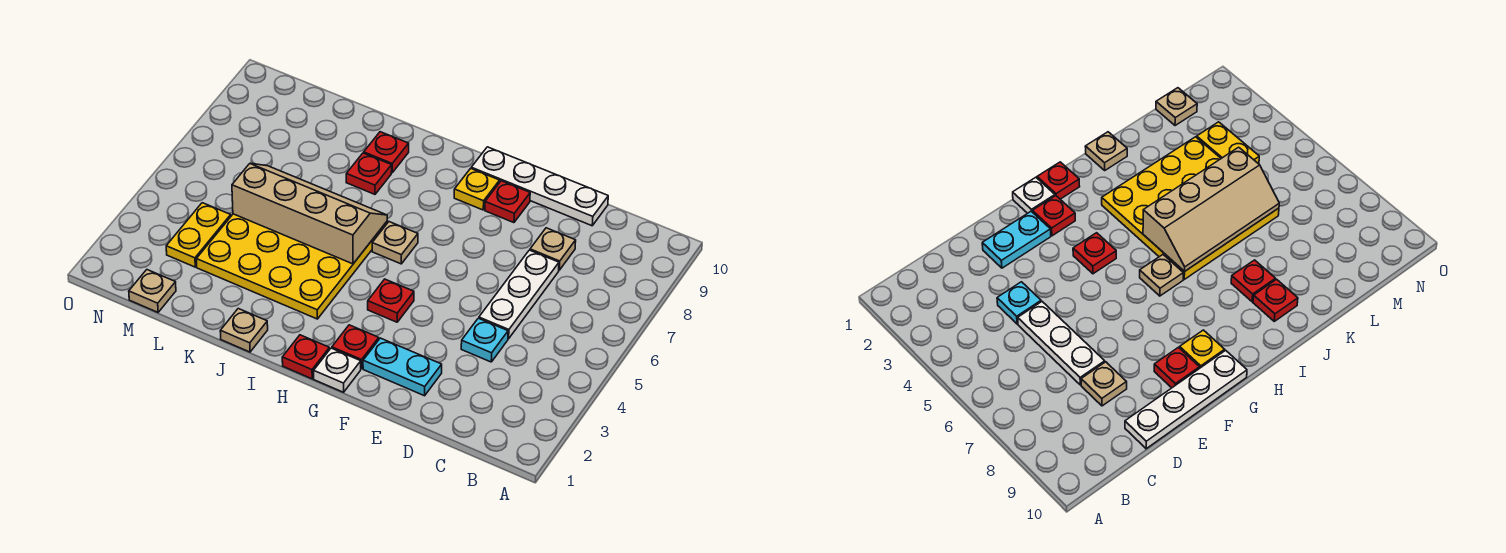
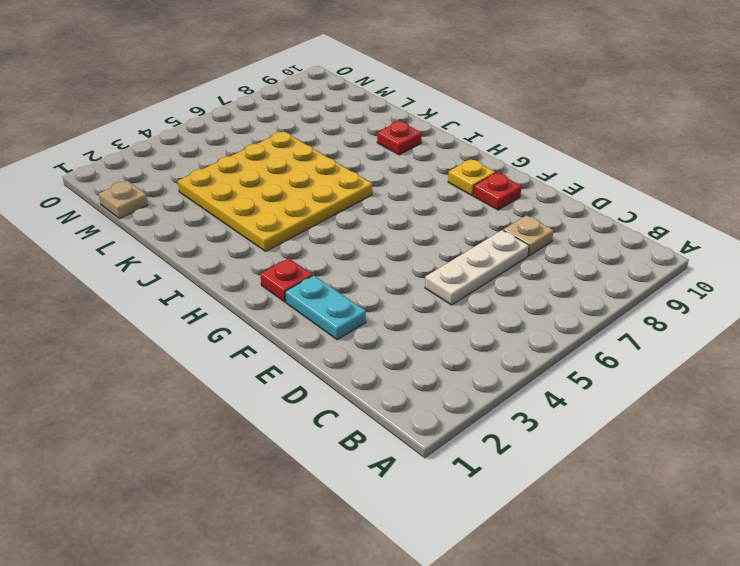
none -> cyan plate D4 level 1
none -> white plate D10:G10 level 1
none -> white plate G1 level 1

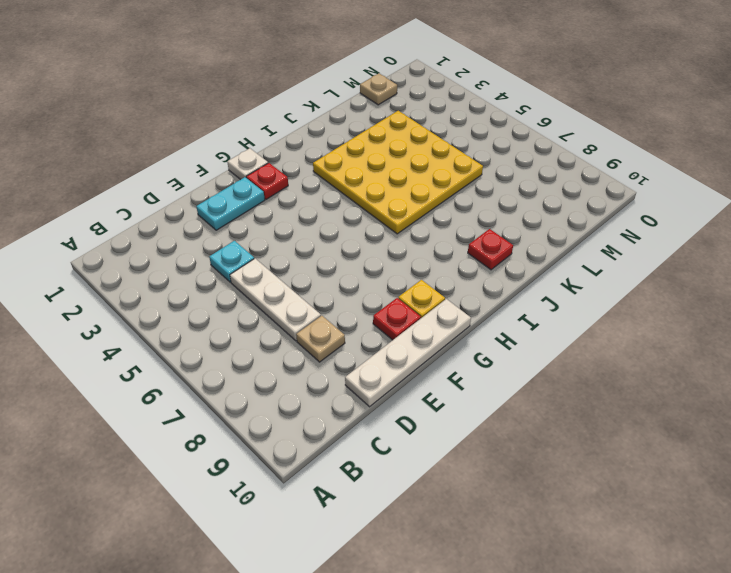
none -> red plate G4 level 1
none -> red plate H1 level 1
none -> tan plate H6 level 1

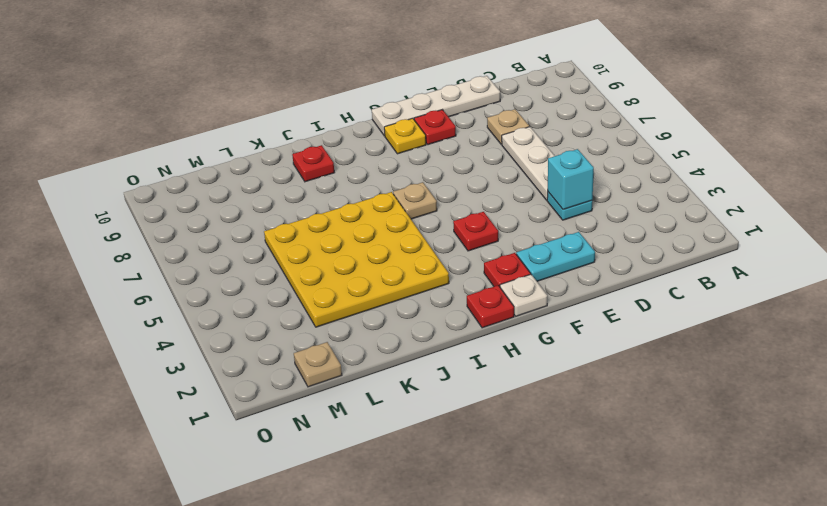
cyan brick D4 level 2 -> none
none -> tan plate J1 level 1
none -> red plate J8 level 1
none -> yellow plate M3:M4 level 1

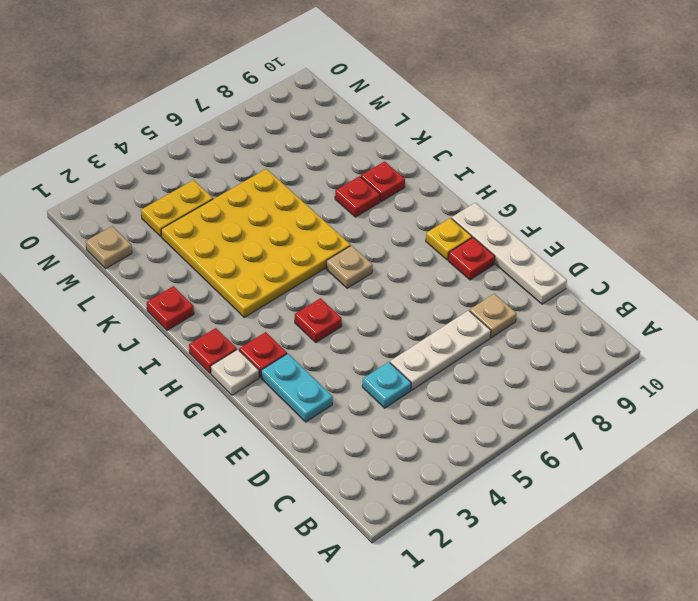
red plate J1 level 1 -> tan plate J1 level 1
none -> tan slope I5:L6 level 2 top 5

